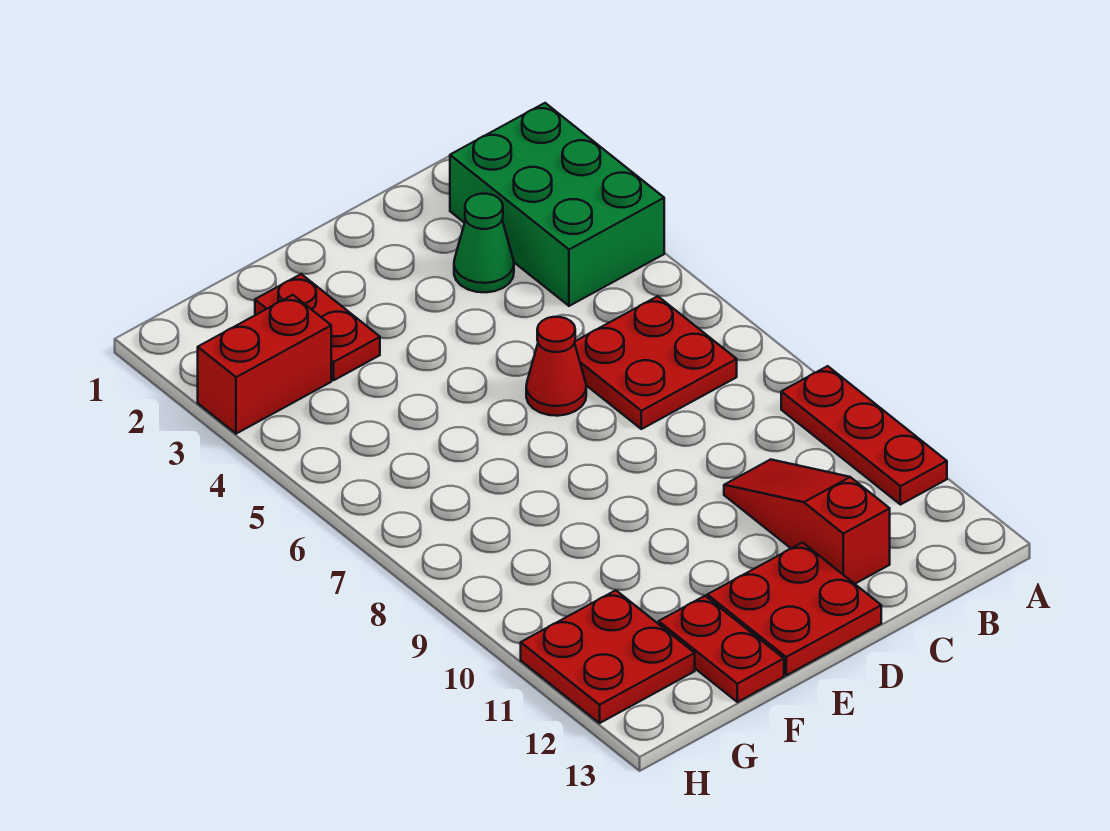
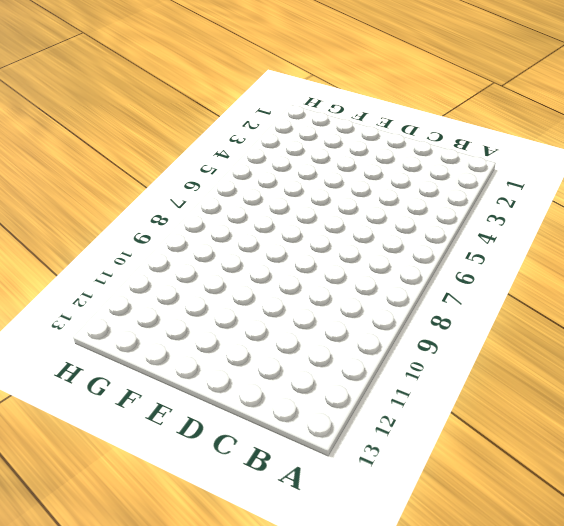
none -> green brick A2:B4 level 1
none -> red plate A9:A11 level 1

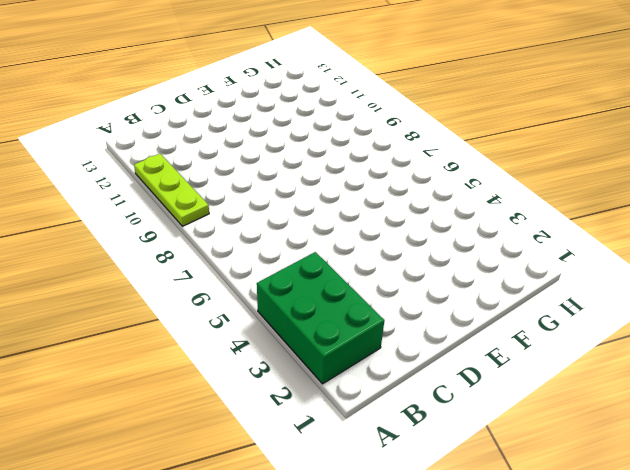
lime plate A9:A11 level 1 -> red plate A9:A11 level 1
none -> red plate B6:C7 level 1
none -> green cone C3 level 1

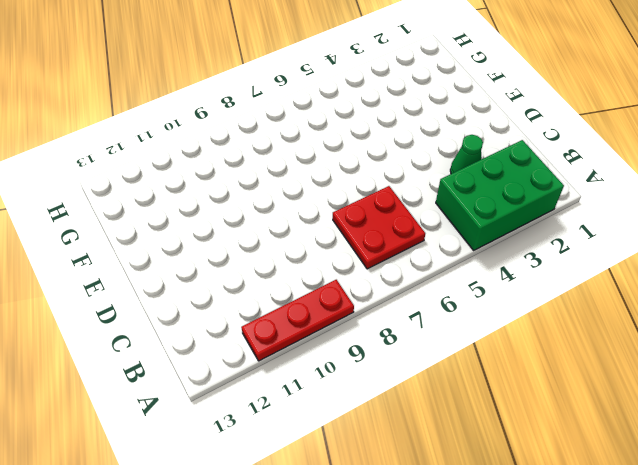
none -> red slope C10:C12 level 1 top 12
none -> red cone D6 level 1

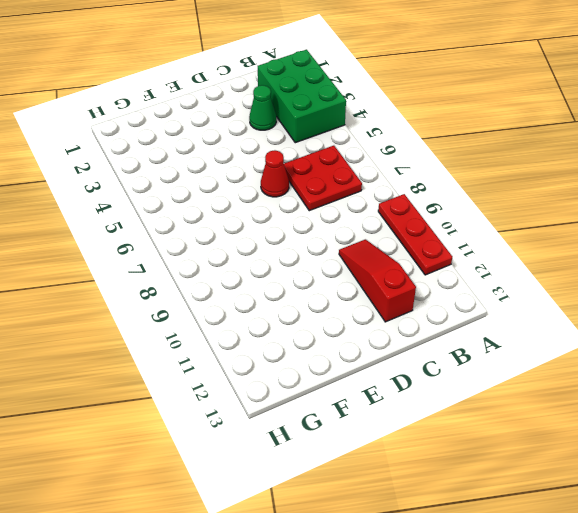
none -> red plate D12:E13 level 1
none -> red plate F2:F3 level 1

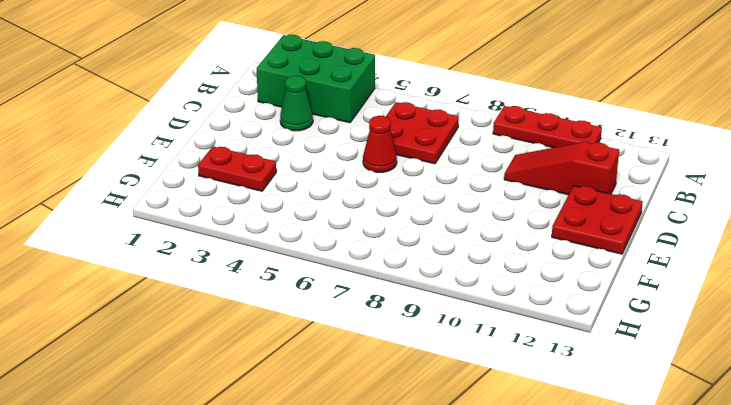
none -> red plate F12:F13 level 1
none -> red brick G3:H3 level 1

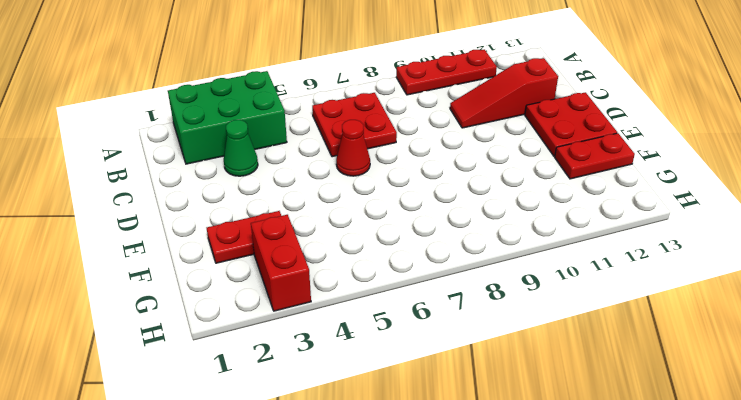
none -> red plate G11:H12 level 1

